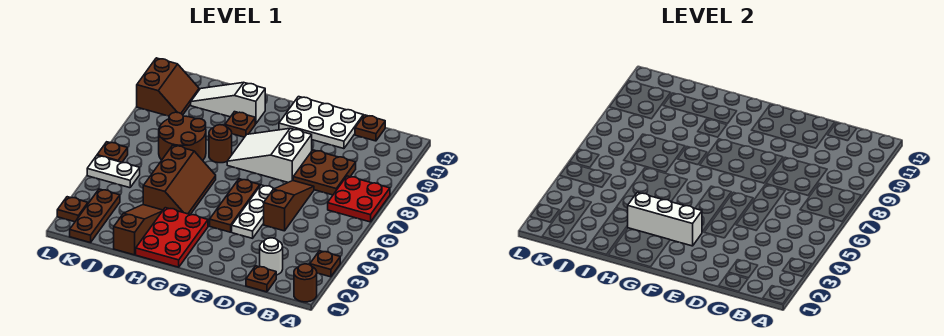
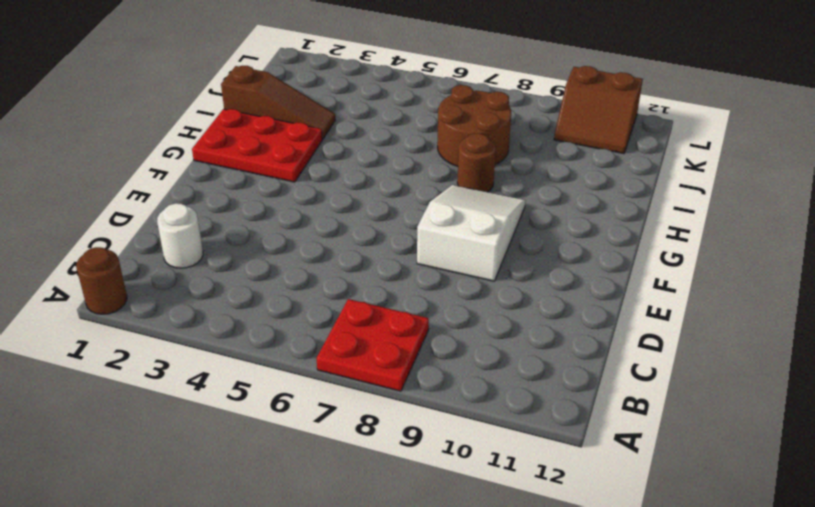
none -> brown plate A3 level 1
none -> brown plate C1 level 1
none -> brown plate C8:D9 level 1

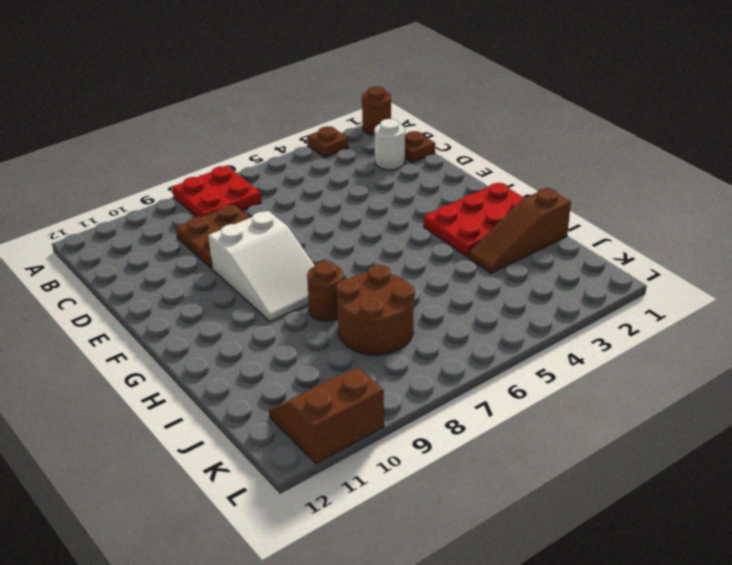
none -> brown plate C12 level 1
none -> brown slope D5:D7 level 1 top 5
none -> white plate D11:F12 level 1

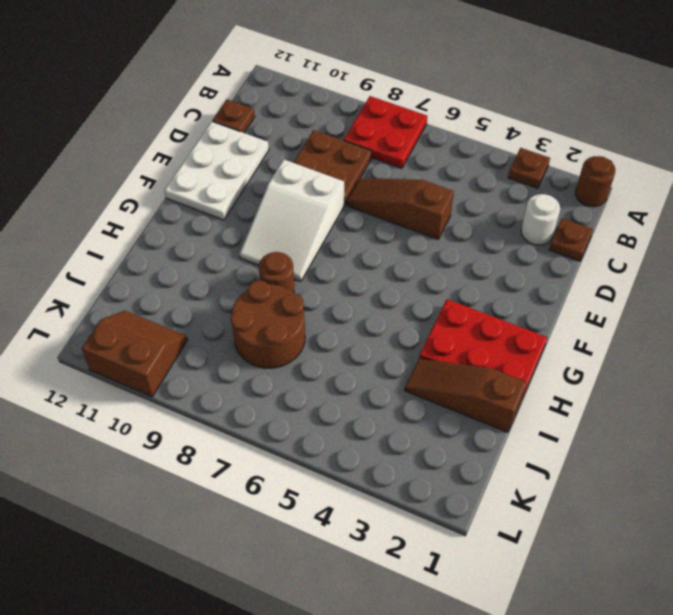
none -> white plate E4:E6 level 1
none -> brown plate F4:F6 level 1
none -> brown slope H4:I6 level 1 top I

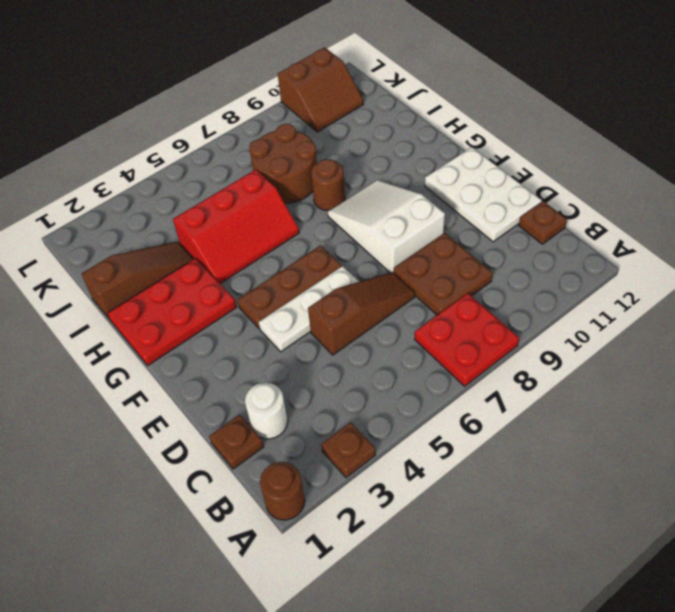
red slope H4:I6 level 1 top I -> brown slope H4:I6 level 1 top I
none -> brown plate H10 level 1
none -> white slope H11:J11 level 1 top H
none -> brown plate K1:K3 level 1

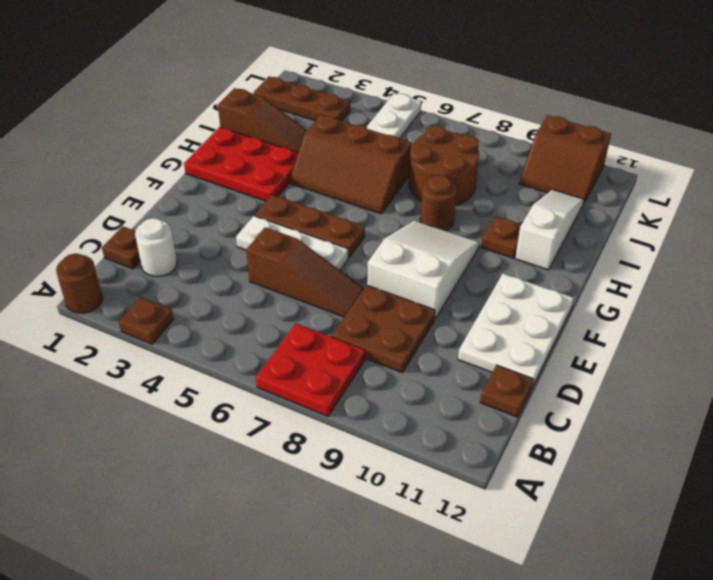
none -> brown plate L2 level 1
none -> brown plate L6 level 1
none -> white brick F3:H3 level 2

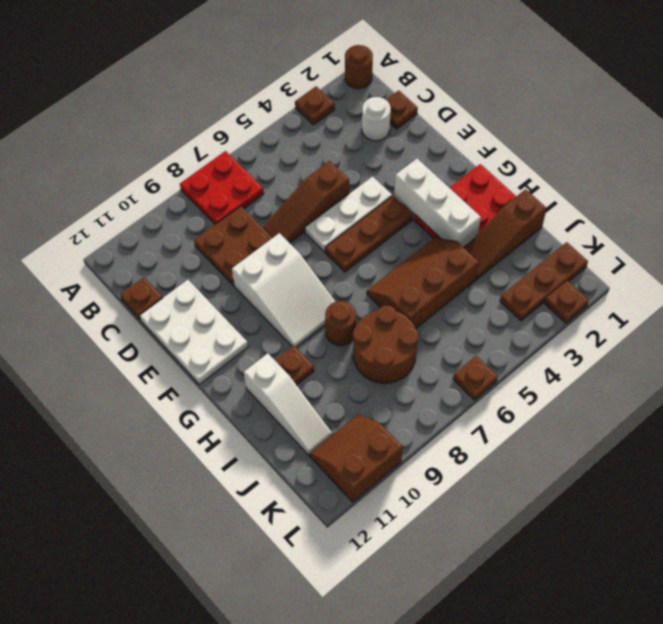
none -> white plate K5:L5 level 1

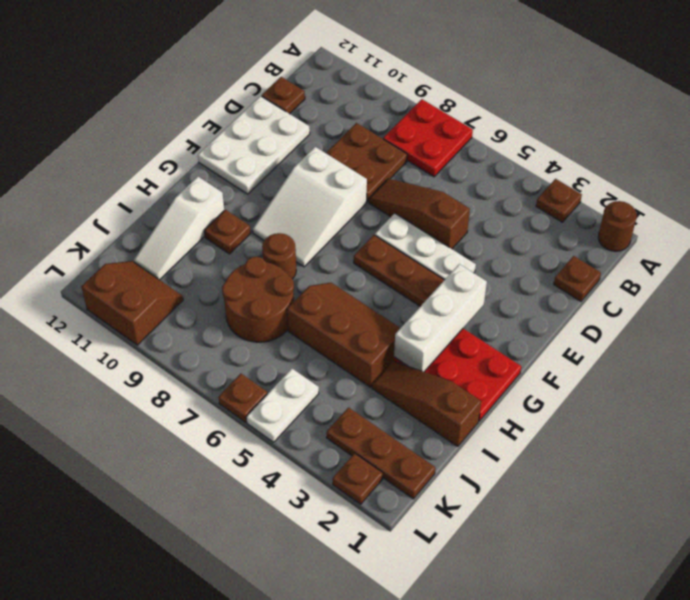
none -> white round brick C2 level 1

